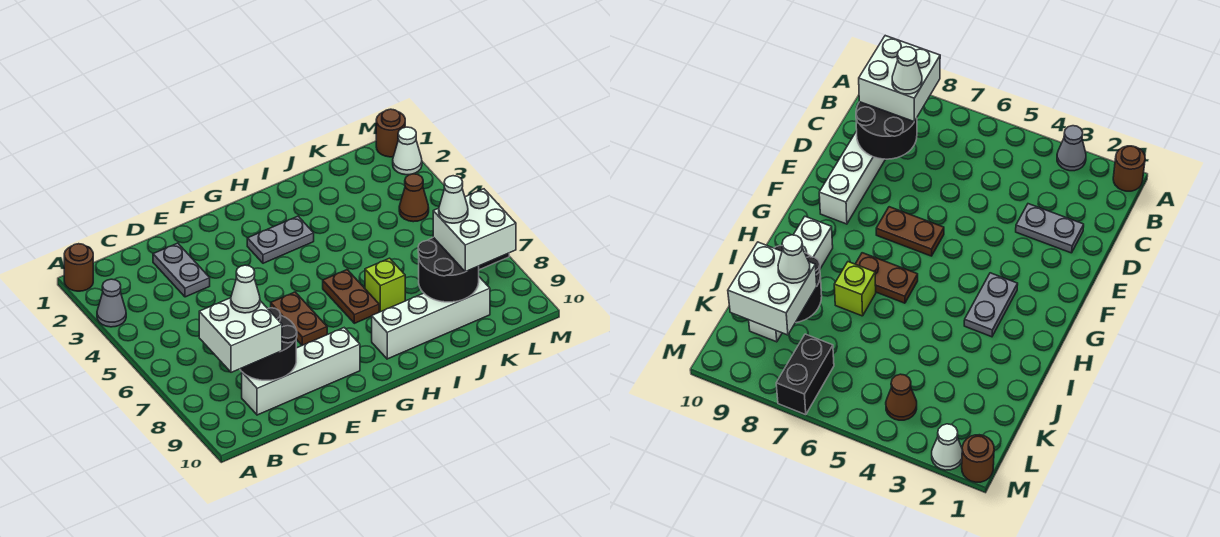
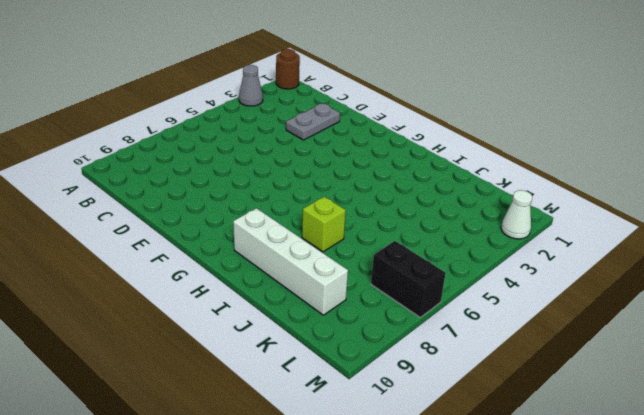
none -> white brick C9:F9 level 1
none -> brown plate F6:F7 level 1
none -> grey plate G3:H3 level 1

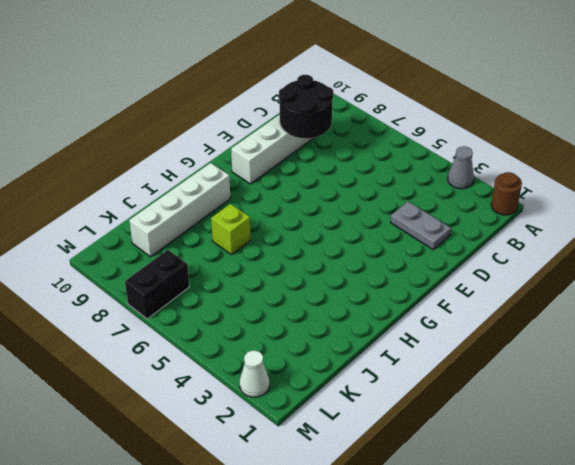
none -> brown plate F6:F7 level 1
none -> grey plate G3:H3 level 1
none -> brown plate H6:H7 level 1

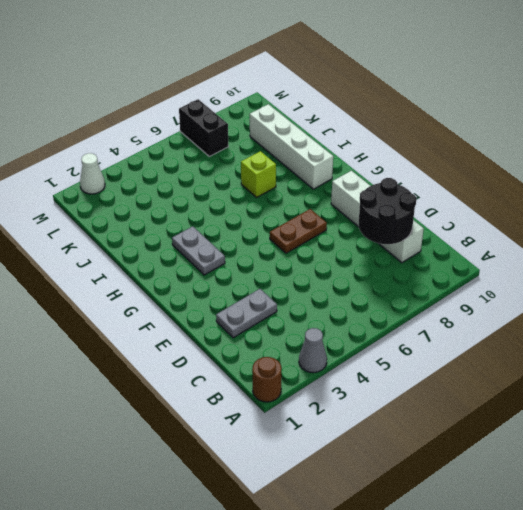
none -> brown plate H6:H7 level 1
none -> brown cone L4 level 1
none -> brown round brick M1 level 1

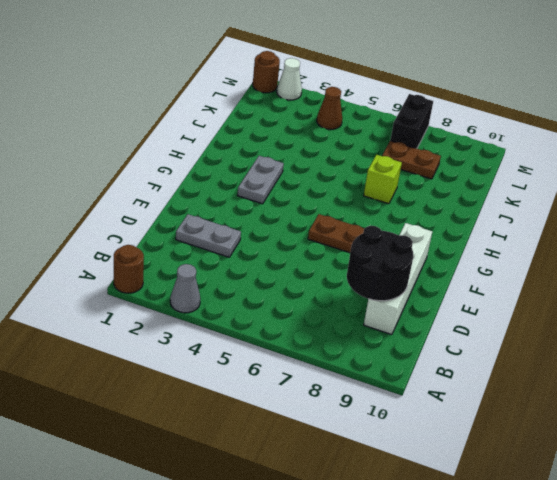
brown plate K7:K8 level 1 -> brown plate H6:H7 level 1
none -> white brick H9:K9 level 1
none -> black round brick J8:K9 level 2
none -> white brick B8:C9 level 3

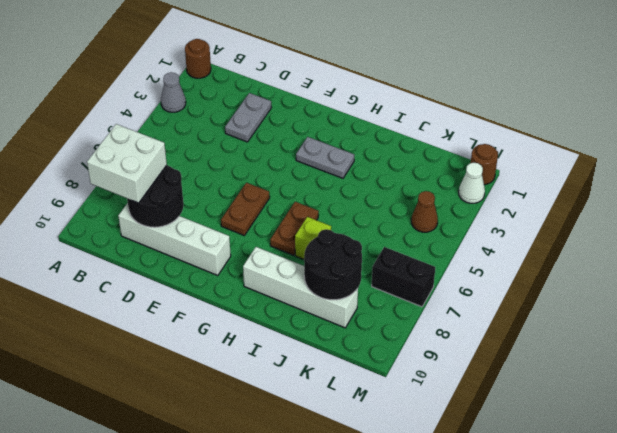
none -> white brick K8:L9 level 3
none -> white cone C8 level 4
none -> white cone K8 level 4

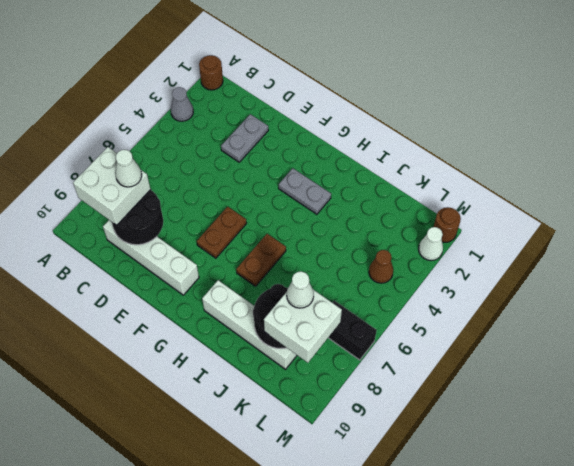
none -> lime brick I7 level 1

